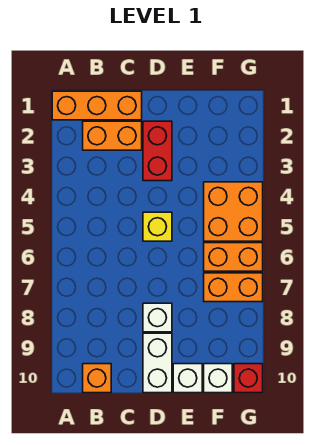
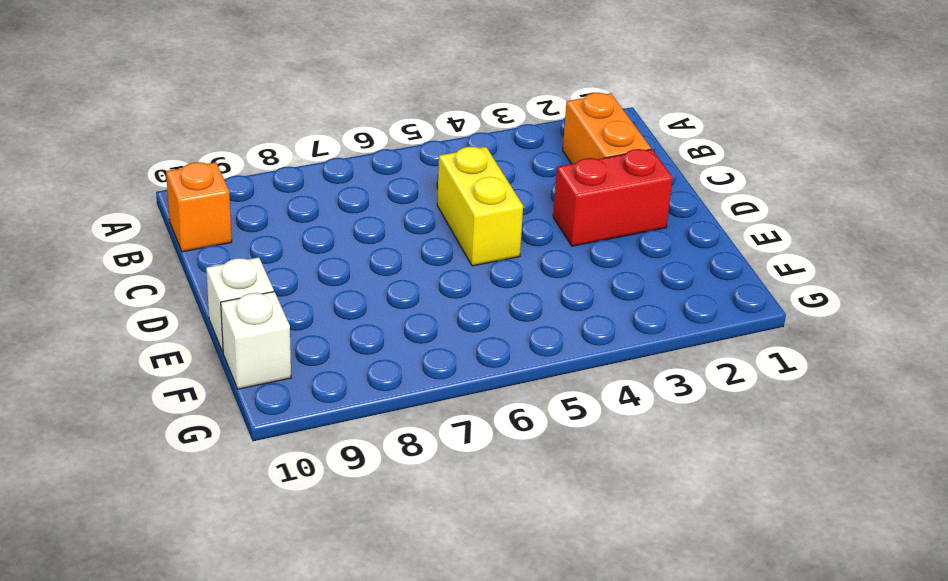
yellow brick C5:D5 level 1 -> yellow brick D5 level 1
none -> orange brick A1:C1 level 1
none -> white brick D8 level 1
none -> white brick D9:D10 level 1

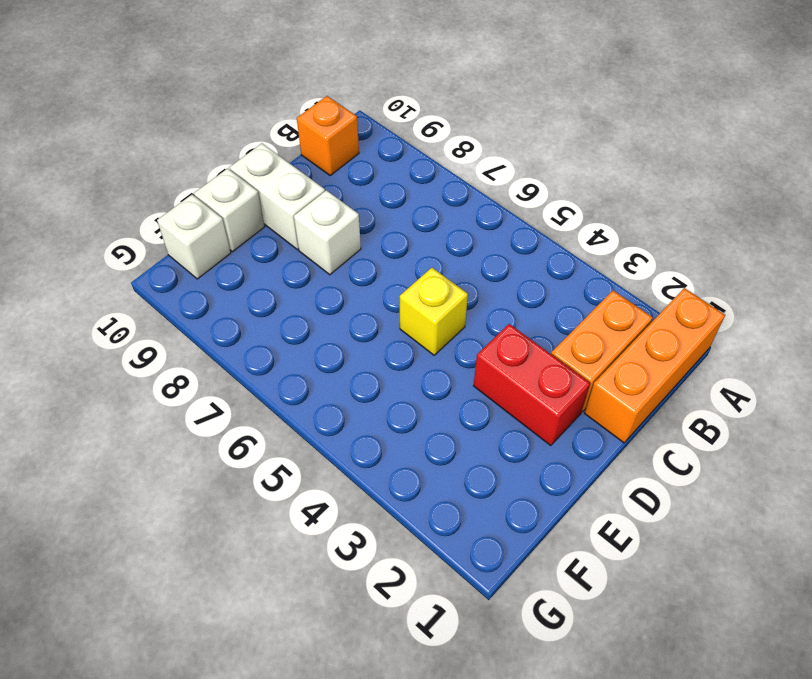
none -> orange brick F4:G5 level 1
none -> orange brick F6:G6 level 1
none -> orange brick F7:G7 level 1

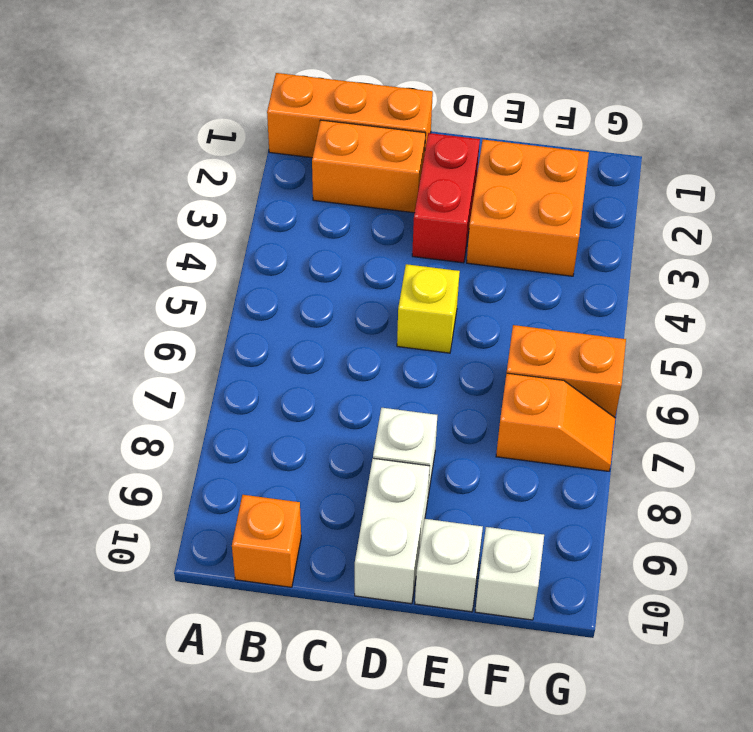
orange brick E2:F3 level 1 -> orange brick F4:G5 level 1
orange slope F7:G7 level 1 top F -> orange brick F7:G7 level 1
none -> red brick G10 level 1

